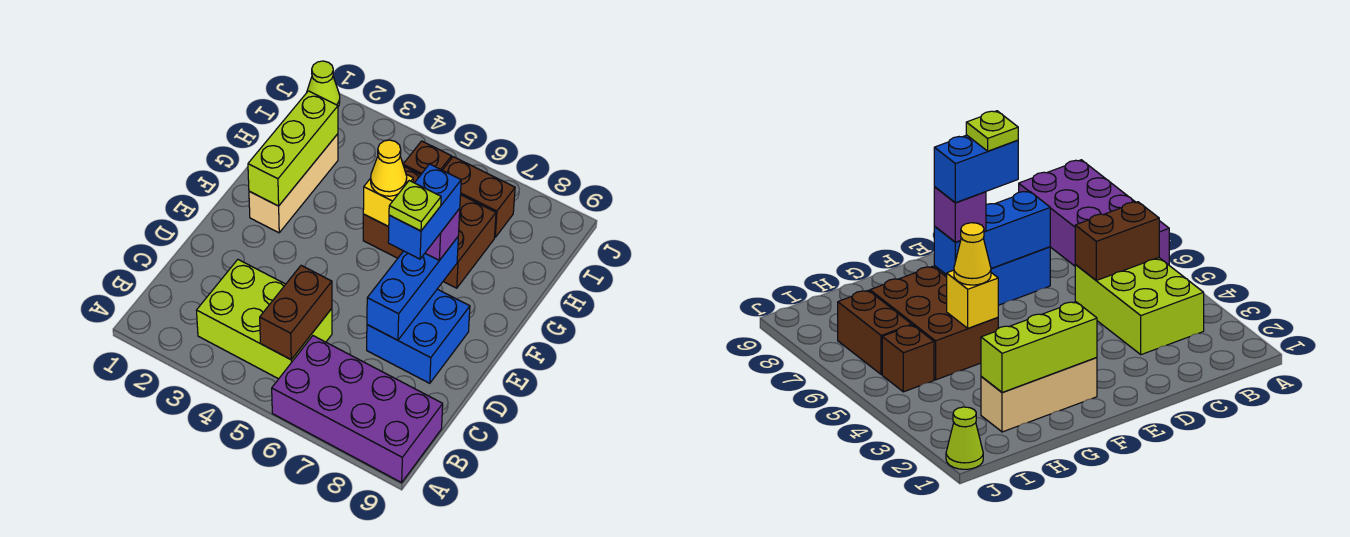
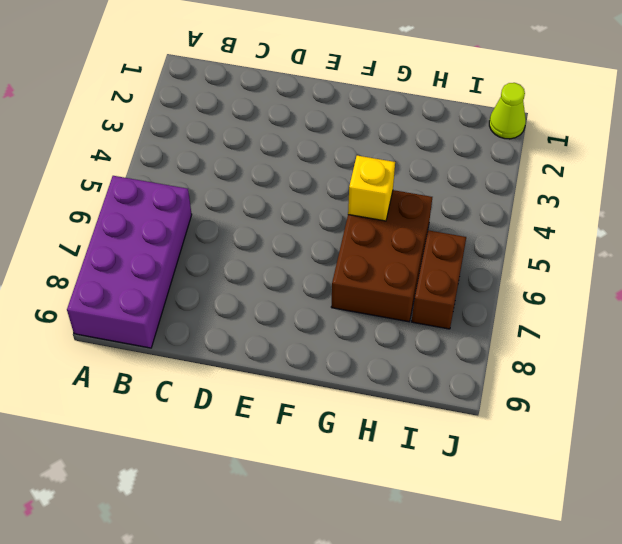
none -> lime brick B3:C5 level 1
none -> blue brick D7:E8 level 1
none -> tan brick F2:H2 level 1

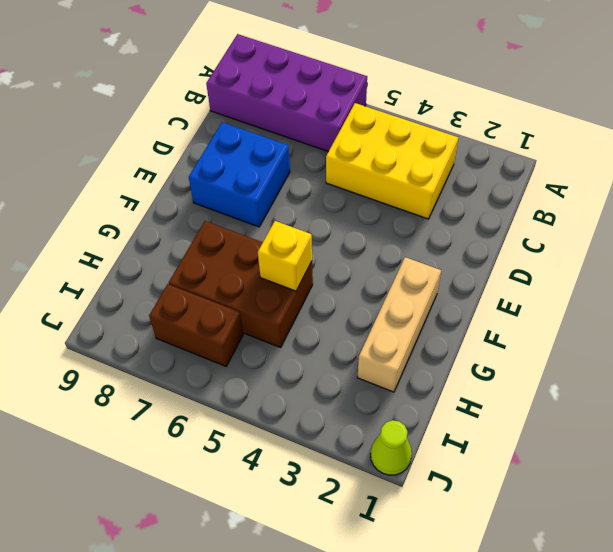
yellow brick B3:C5 level 1 -> lime brick B3:C5 level 1
none -> brown brick I5 level 1
none -> brown brick B5:C5 level 2
none -> blue brick D7:F7 level 2

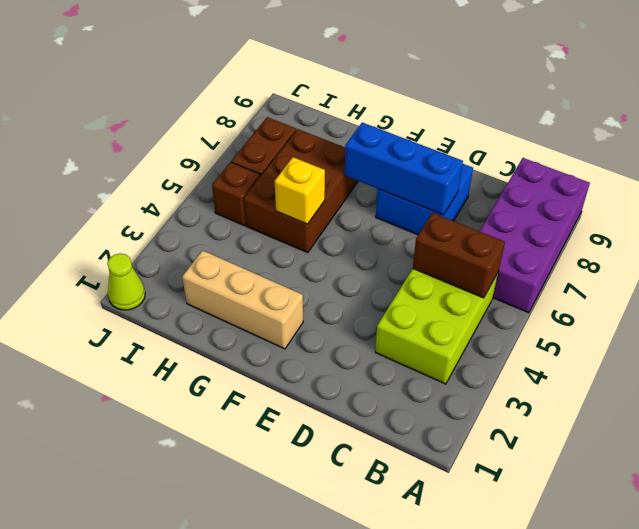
none -> lime brick F2:H2 level 2
none -> purple brick F7 level 3
none -> yellow cone G5 level 3

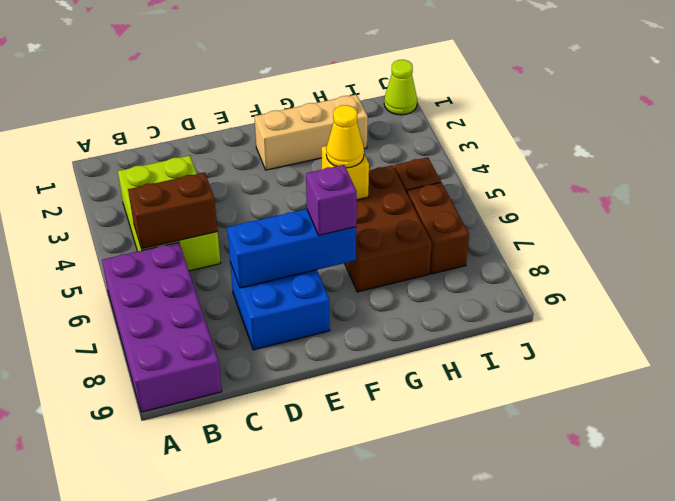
none -> lime brick F2:H2 level 2
none -> blue brick E7:F7 level 4
none -> lime plate E7 level 5

